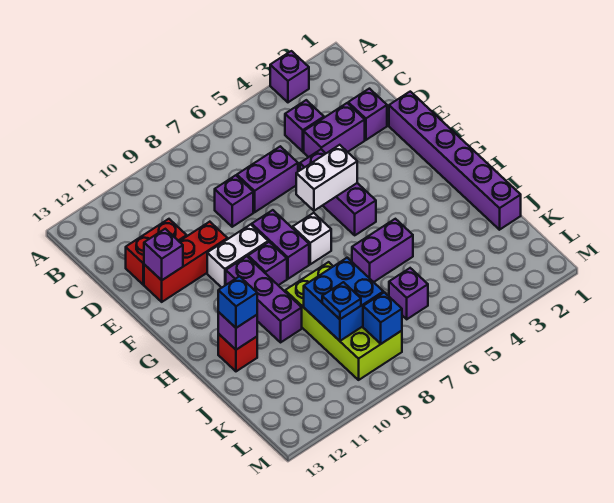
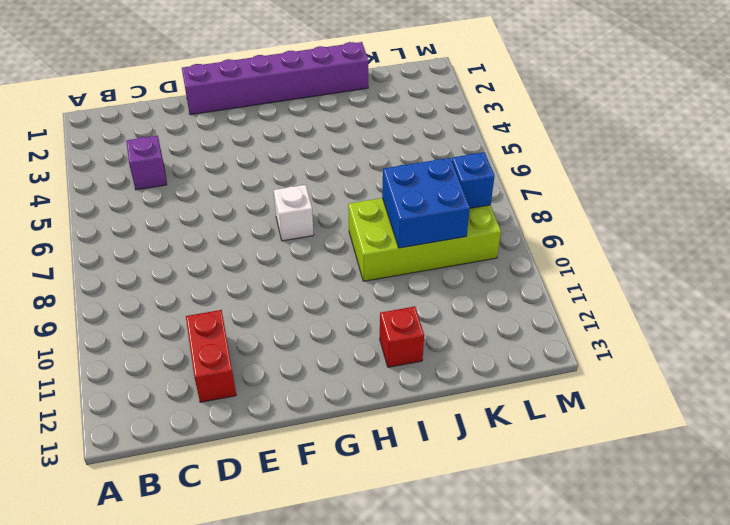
none -> purple brick A3 level 1
none -> purple brick D2 level 1
none -> purple brick D3:D4 level 1

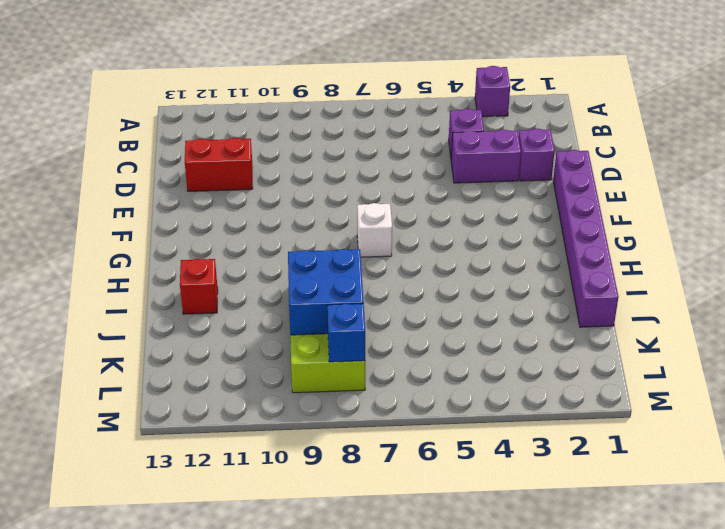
none -> purple brick D6:D7 level 1
none -> purple brick D8 level 1
none -> purple brick E5:G5 level 1

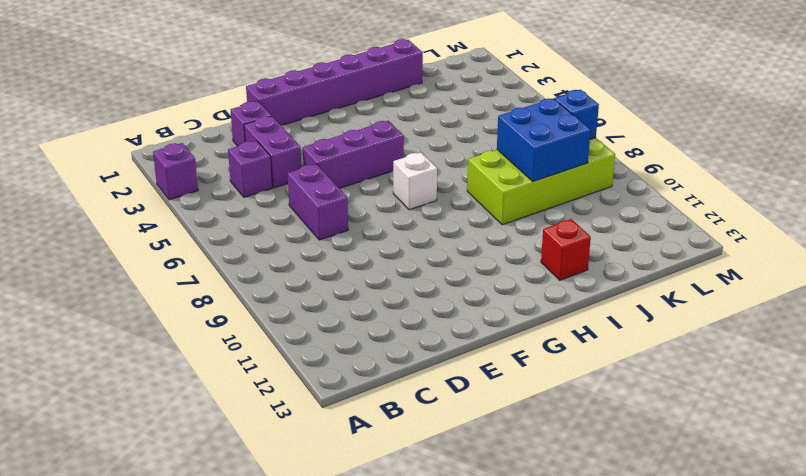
none -> purple brick D8 level 1
none -> red brick D11:D12 level 1
none -> red brick E10:E12 level 1

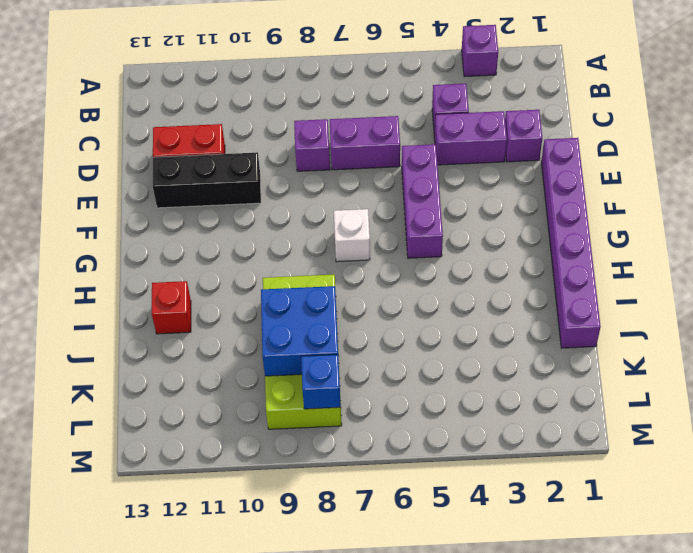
black brick E10:E12 level 1 -> red brick E10:E12 level 1
none -> purple brick F8:G8 level 1
none -> white brick F9:F10 level 1
none -> purple brick G9 level 1

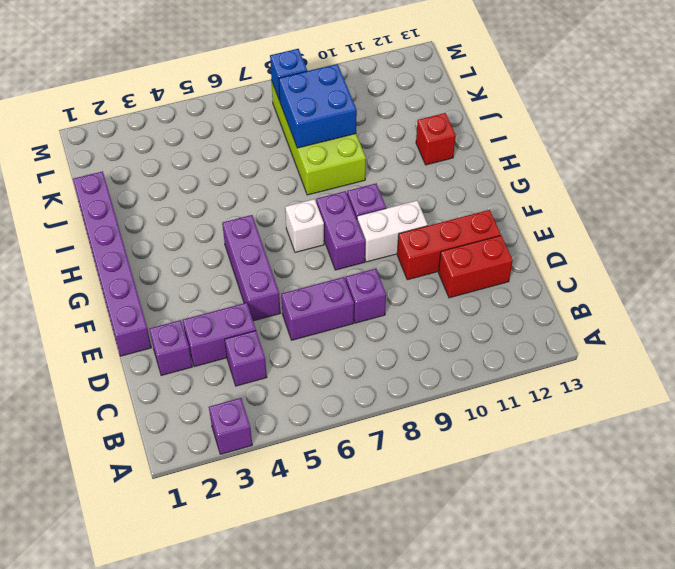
none -> purple brick G10:I10 level 1
none -> purple brick I5:I6 level 1
none -> purple brick K6 level 1

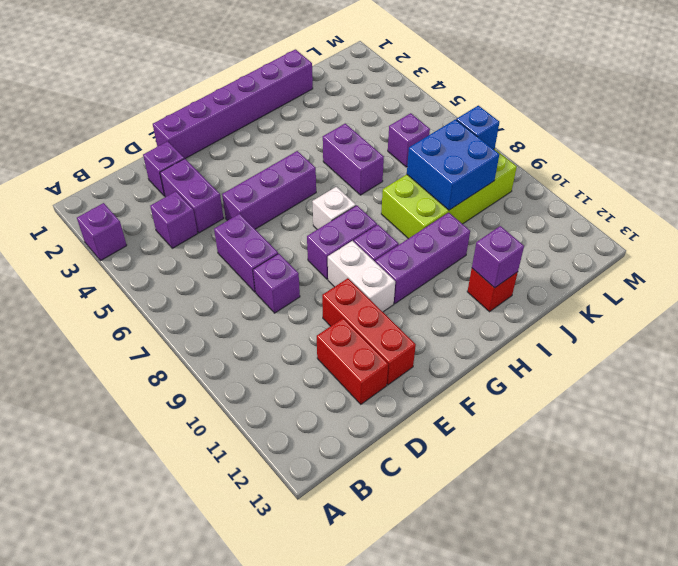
none -> purple brick E12 level 2
none -> white brick F5:F6 level 2
none -> blue brick I12 level 3

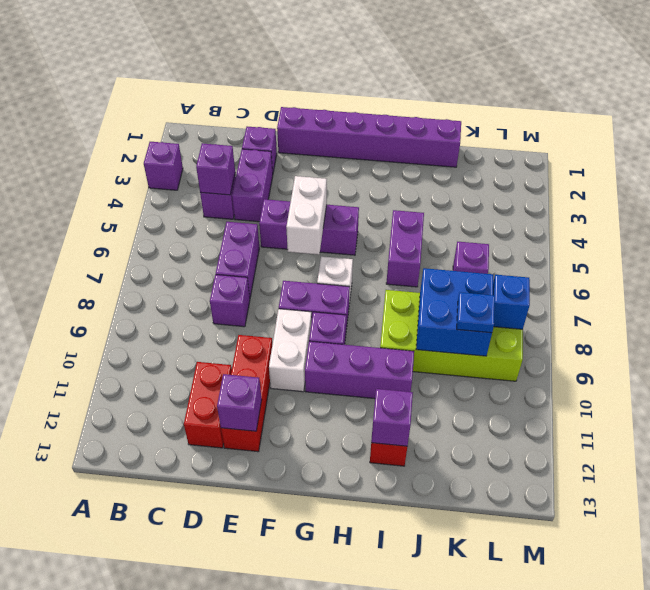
purple brick C4 level 2 -> none
none -> blue brick I12 level 3

